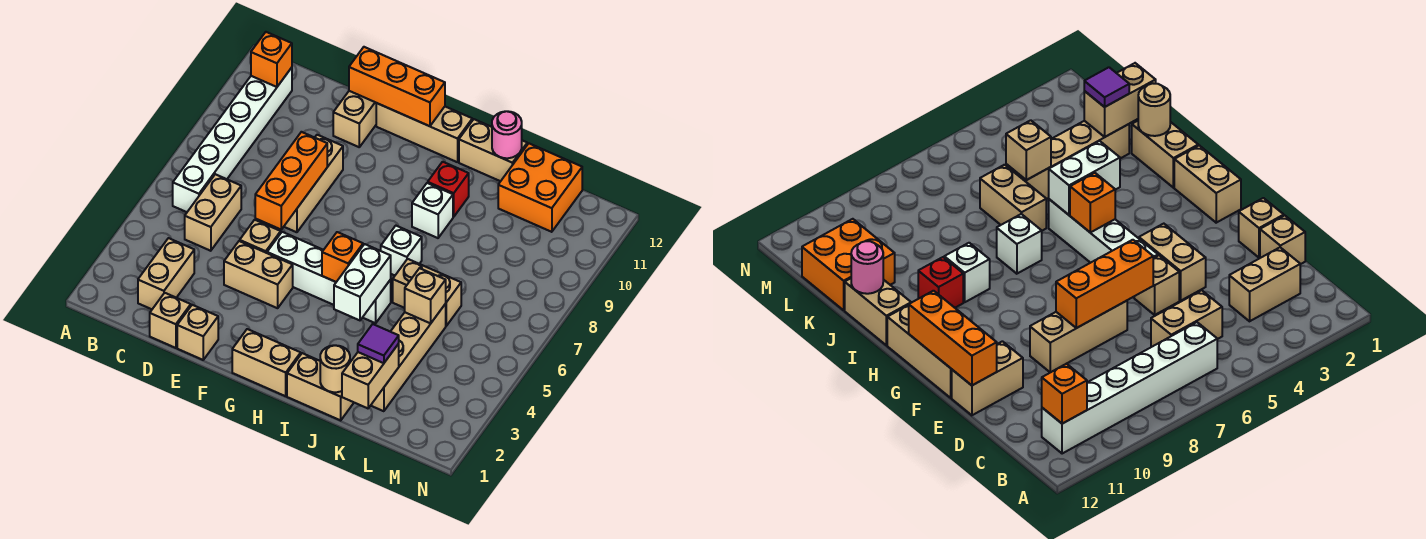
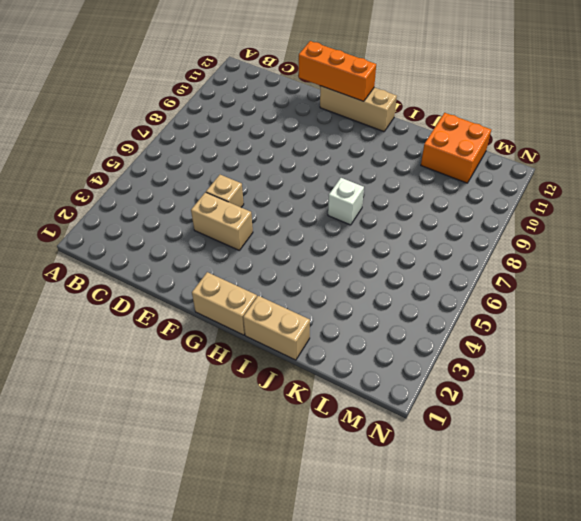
none -> white brick B6:B11 level 1
none -> tan brick C2:C3 level 1
none -> tan brick C5:C6 level 1
none -> tan brick D1 level 1

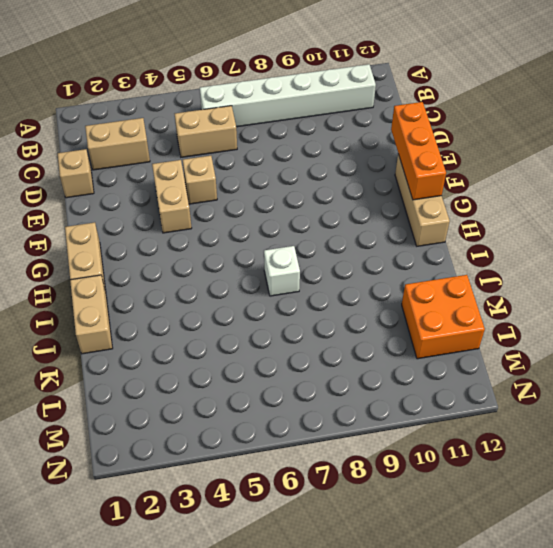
none -> tan brick E1 level 1
none -> tan brick E7:E9 level 1
none -> tan brick E11:E12 level 1
none -> white brick F5:I5 level 1

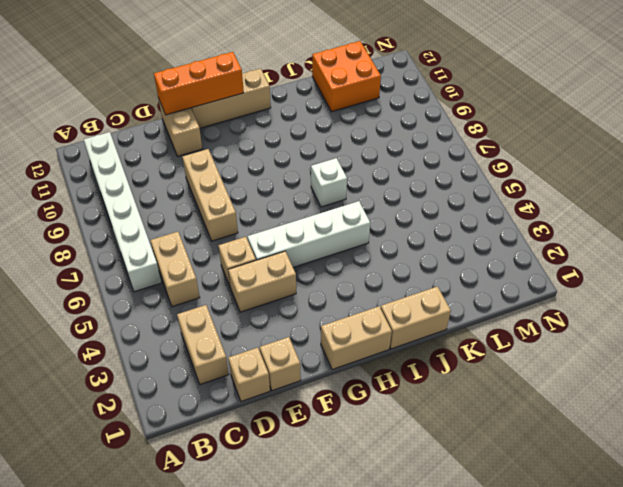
none -> white brick I9 level 1
none -> red brick I10 level 1
none -> tan brick I12:J12 level 1
none -> tan brick J6:K6 level 1

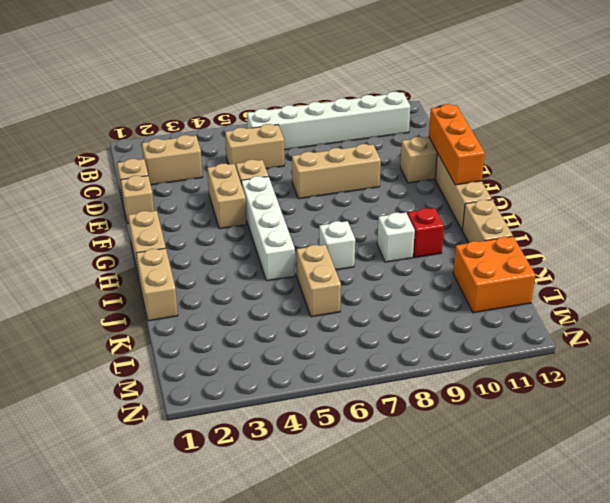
none -> tan brick K2:K5 level 1
none -> orange brick B11 level 2
none -> orange brick E6:E8 level 2
none -> orange brick H5 level 2

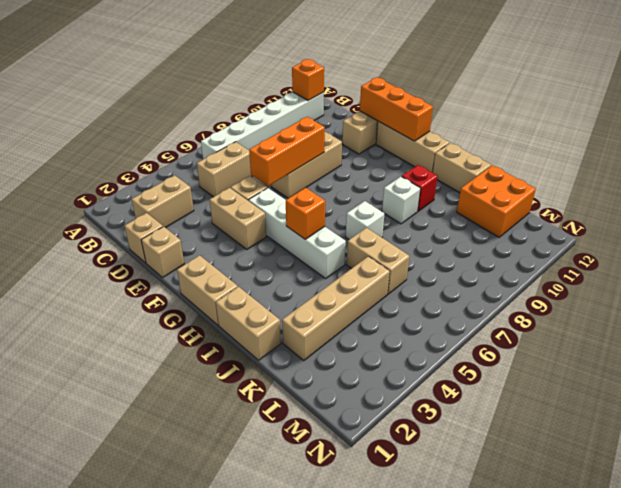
none -> white brick I4:I5 level 2
none -> tan round brick J1 level 2
none -> pink round brick J12 level 2
none -> tan brick K1:K2 level 2

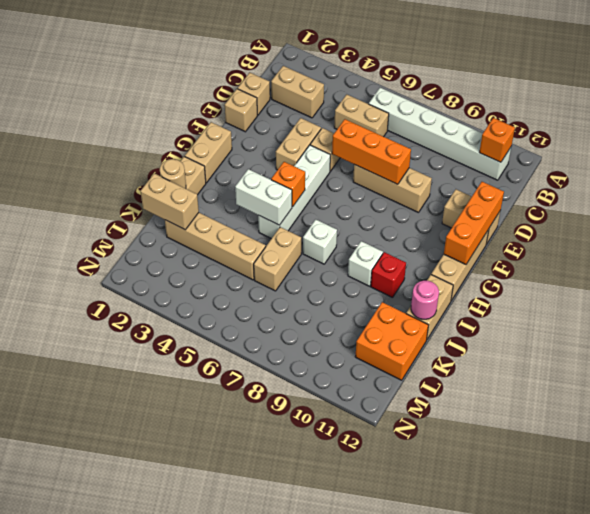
none -> tan brick K5 level 2
none -> purple tile K2 level 3

